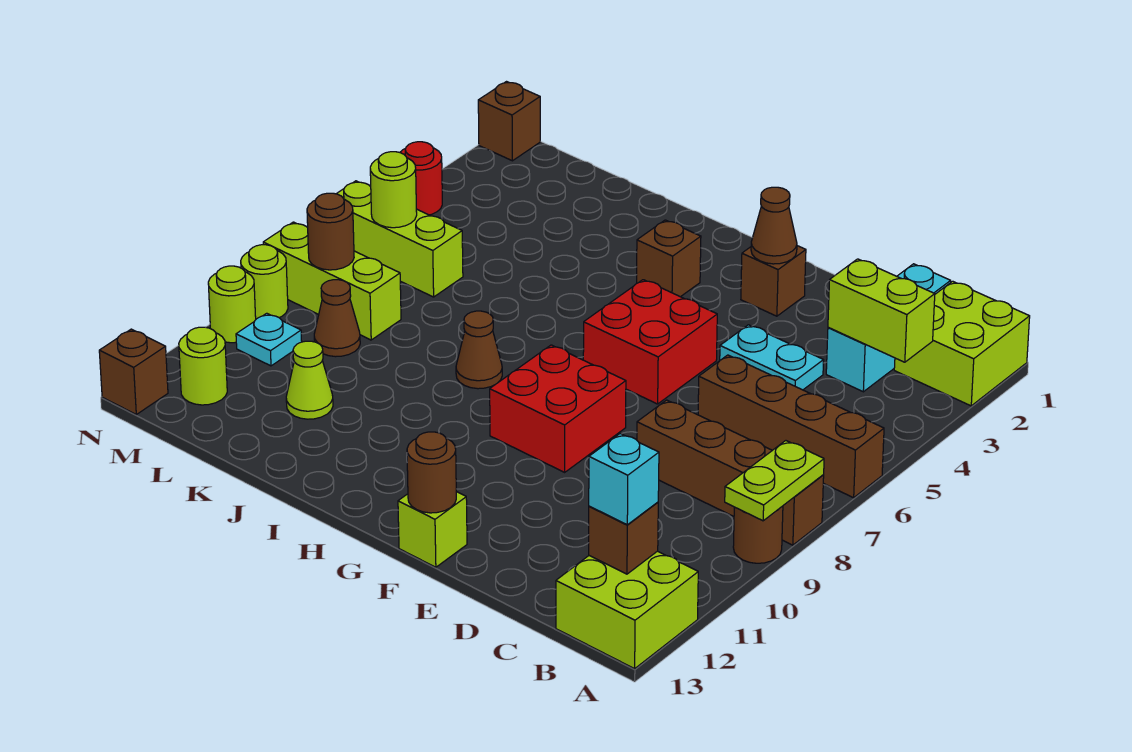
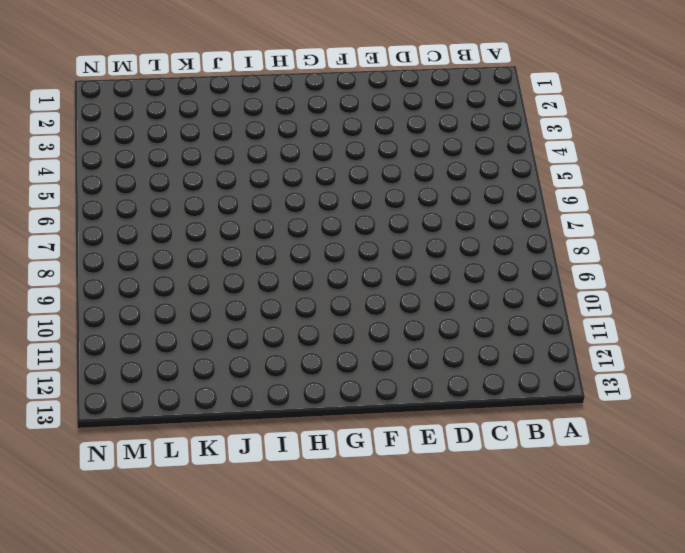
none -> lime brick A1:B2 level 1
none -> brown brick A6:D6 level 1
none -> brown brick A8:D8 level 1
none -> brown round brick A9 level 1

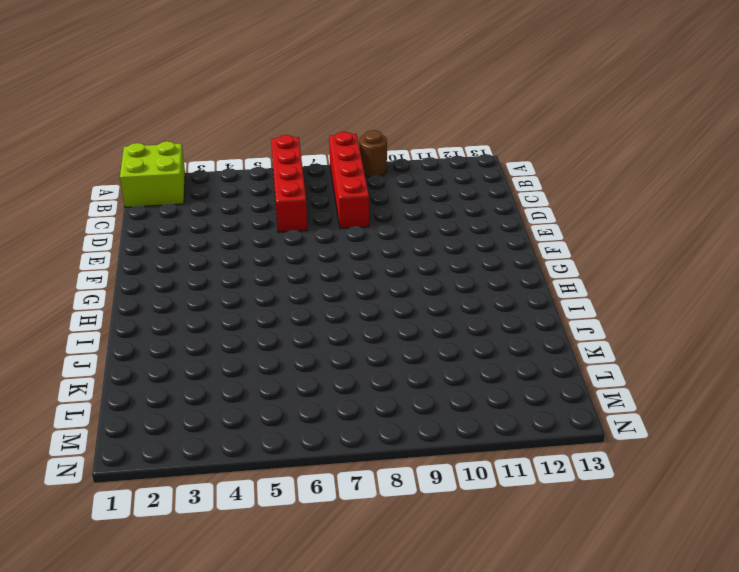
red brick A6:D6 level 1 -> brown brick A6:D6 level 1
red brick A8:D8 level 1 -> brown brick A8:D8 level 1
none -> lime brick A12:B13 level 1
none -> cyan brick C1:C3 level 1
none -> cyan plate D4:E4 level 1
none -> brown brick F2 level 1

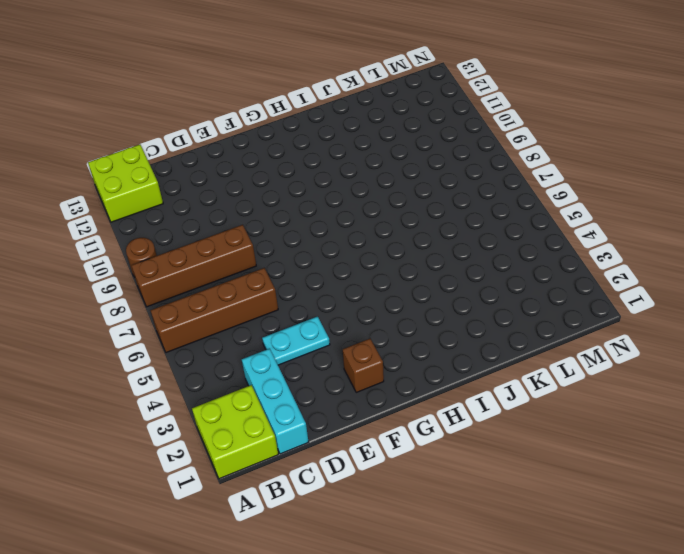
none -> red brick F5:G6 level 1
none -> red brick F8:G9 level 1
none -> lime brick F13 level 1
none -> brown brick H3 level 1

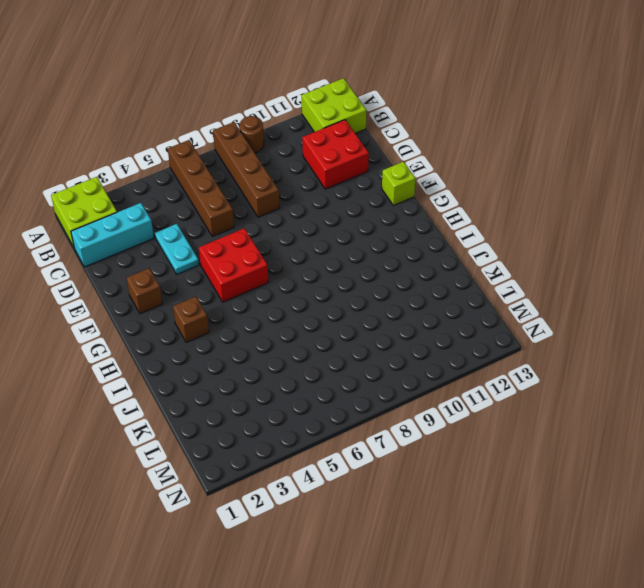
red brick C11:D12 level 1 -> red brick F8:G9 level 1
none -> brown cone I8 level 1
none -> lime cone K11 level 1
none -> lime brick L6:N6 level 1
none -> lime brick L8:N8 level 1

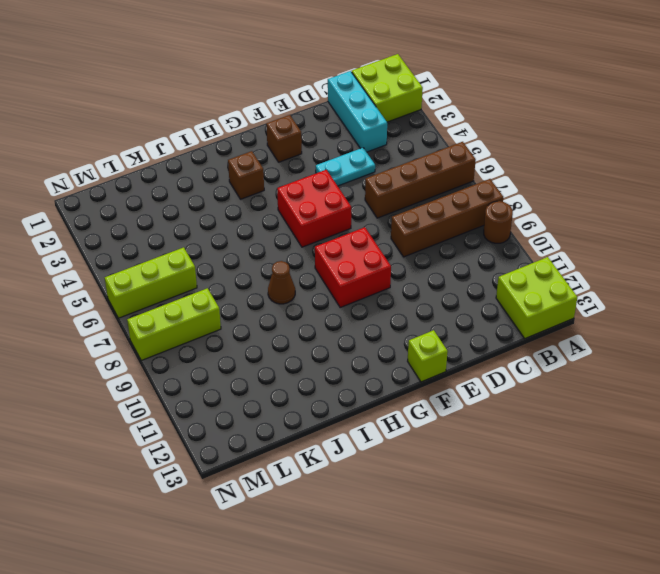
none -> lime cone K11 level 1
none -> brown cone L9 level 1
none -> cyan plate M10 level 1
none -> lime round brick M12 level 1

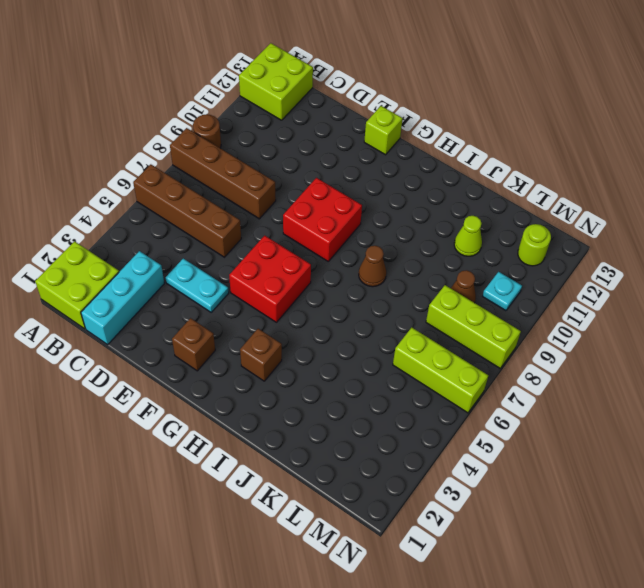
none -> brown brick N1 level 1
none -> red round brick N4 level 1
none -> lime round brick N9 level 1
none -> lime round brick N10 level 1

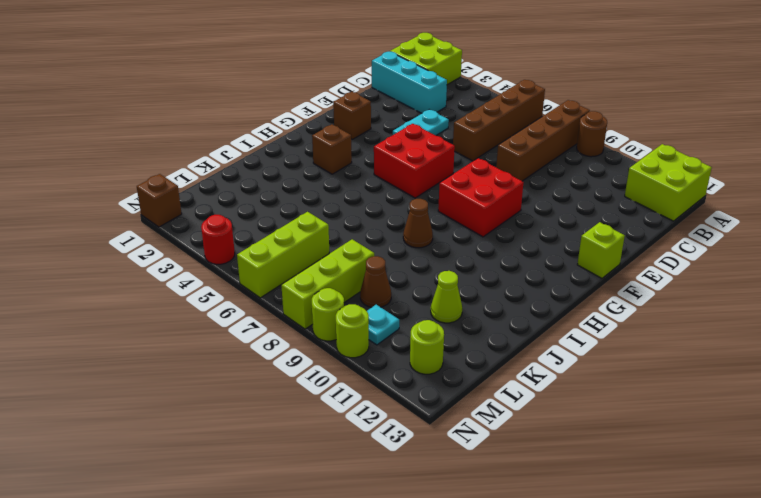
none -> brown brick N13 level 1
none -> lime plate A8:A9 level 2
none -> lime brick B3:C3 level 2
none -> brown brick B12 level 2

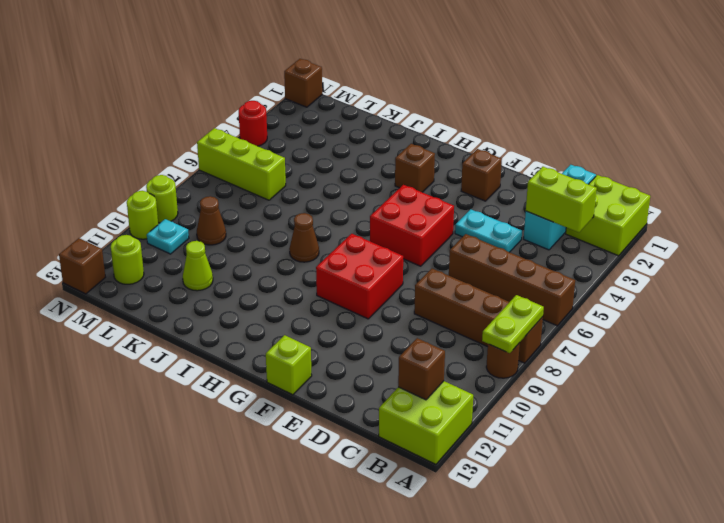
none -> lime brick L8:N8 level 1
none -> brown cone F2 level 2
none -> brown round brick F13 level 2
none -> lime round brick M6 level 2

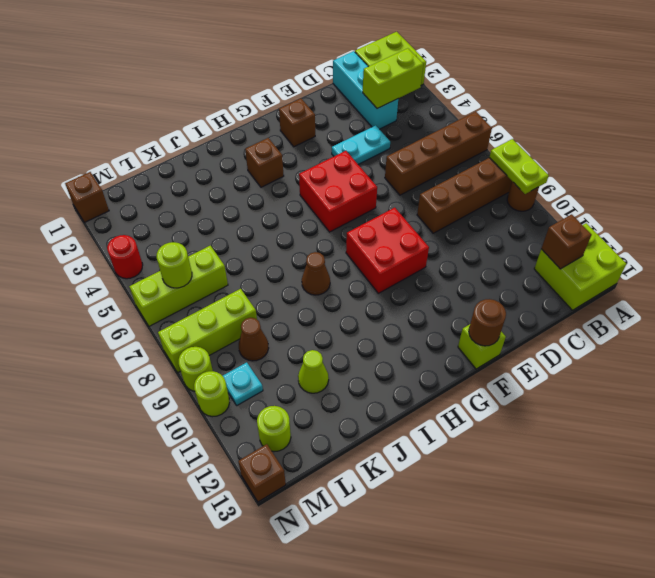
none -> brown cone F2 level 2
none -> brown round brick M8 level 2
none -> cyan brick B12 level 3

